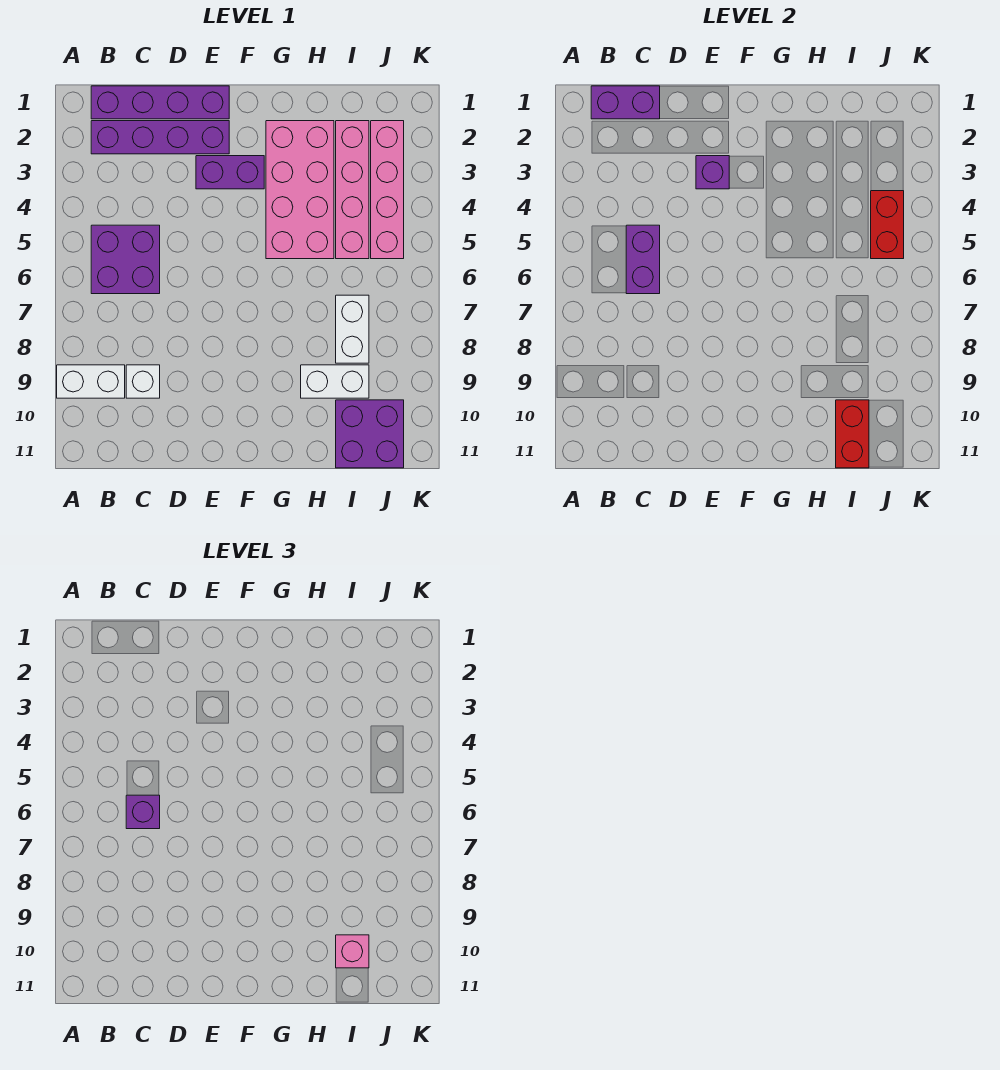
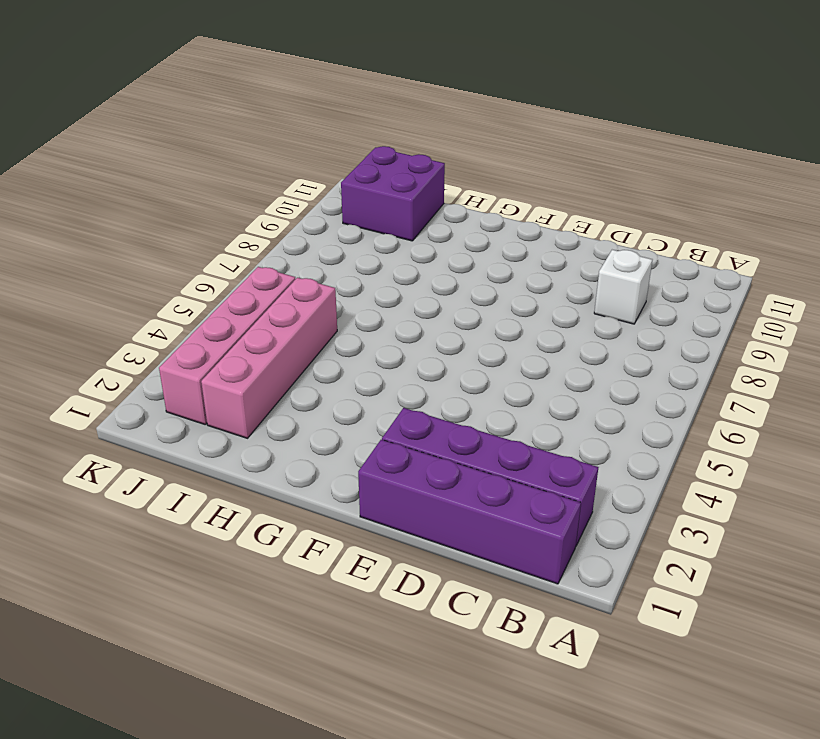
none -> white brick A9:B9 level 1
none -> purple brick B5:C6 level 1
none -> purple brick E3:F3 level 1

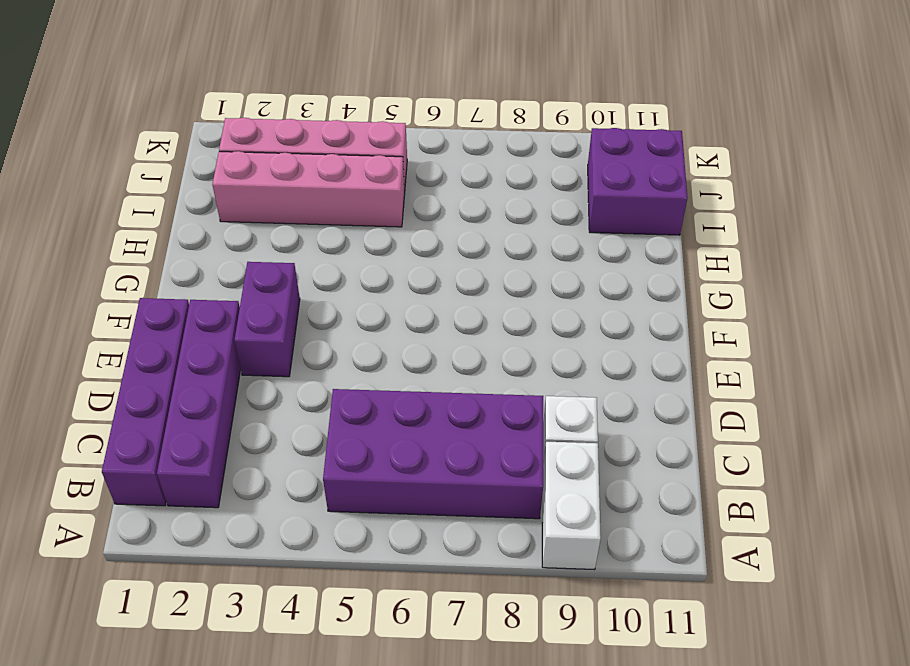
purple brick B5:C8 level 1 -> purple brick B5:C6 level 1
none -> pink brick G2:H5 level 1
none -> white brick H9:I9 level 1
none -> white brick I7:I8 level 1

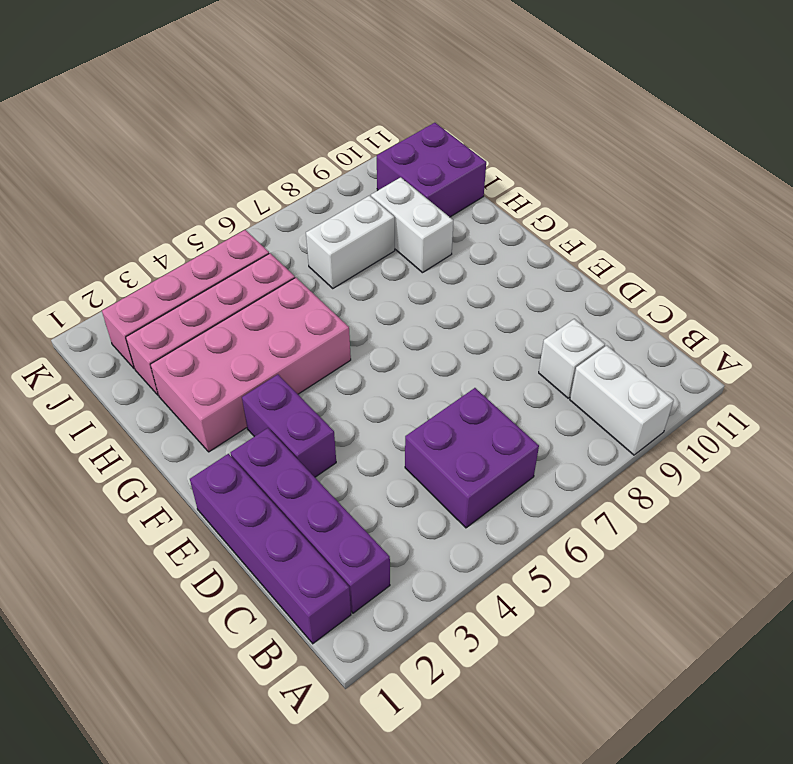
none -> purple brick B1:C1 level 2
none -> purple brick C5:C6 level 2
none -> purple brick E3 level 2

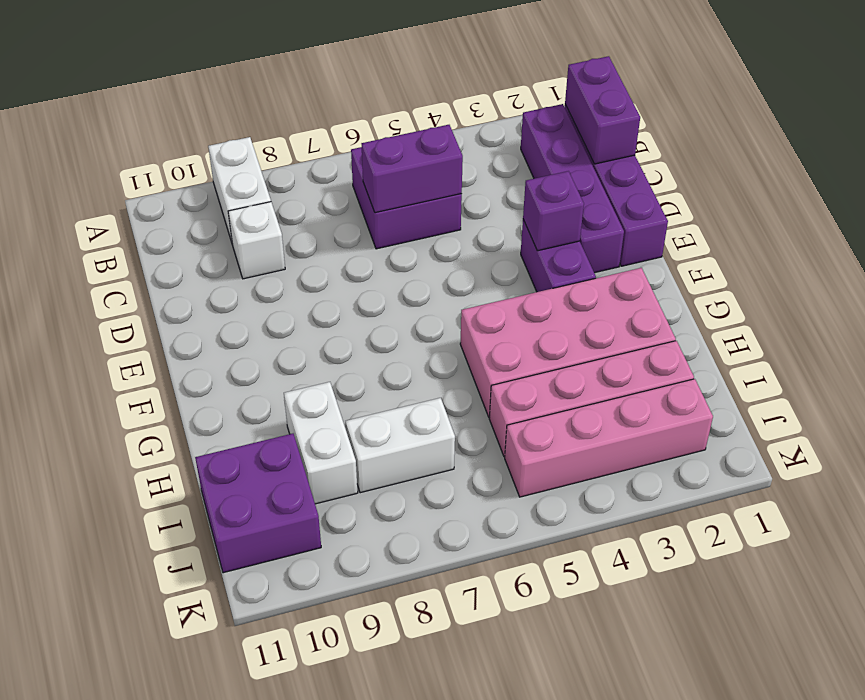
none -> red brick I10:I11 level 2
none -> red brick J4:J5 level 2
none -> purple brick C6 level 3

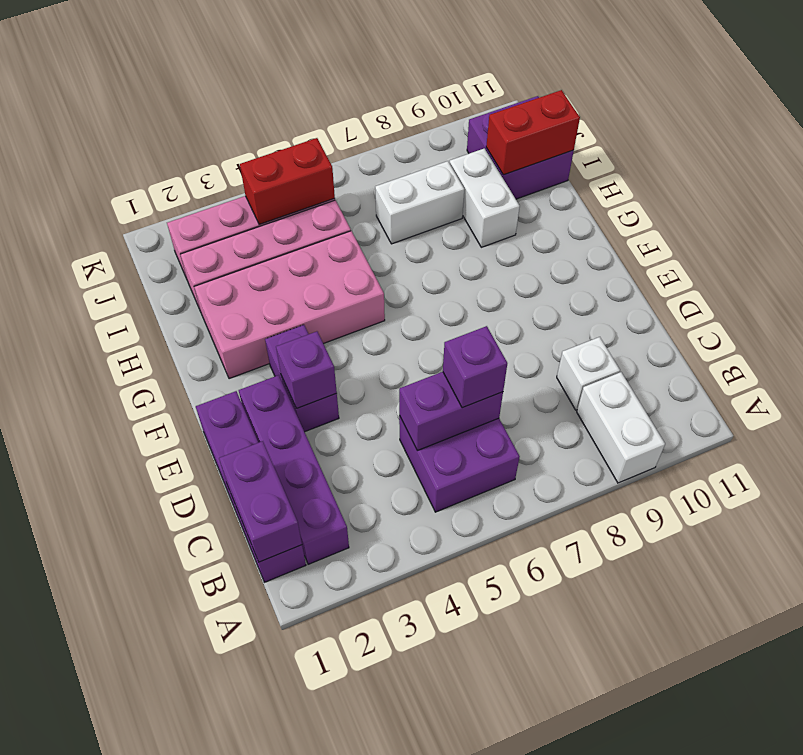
none -> pink brick I10 level 3

